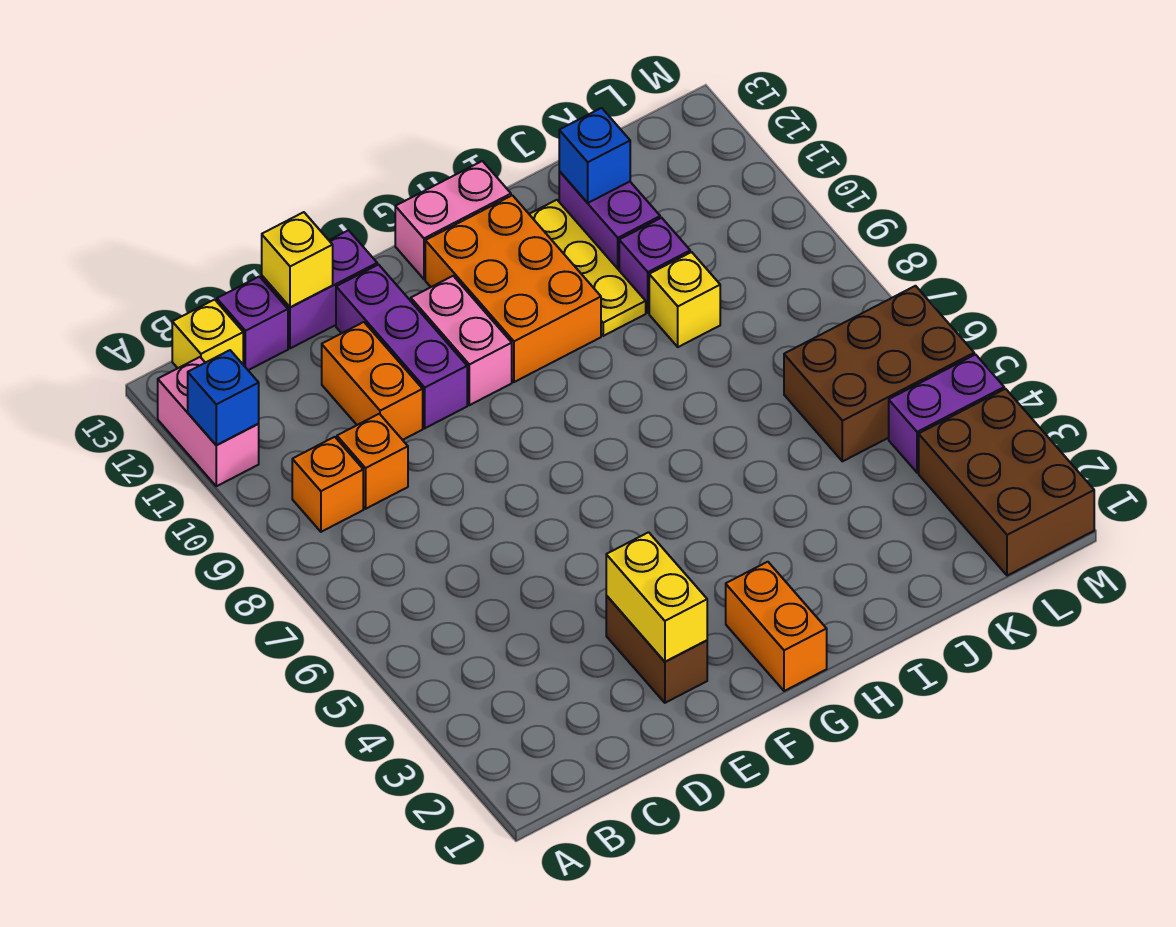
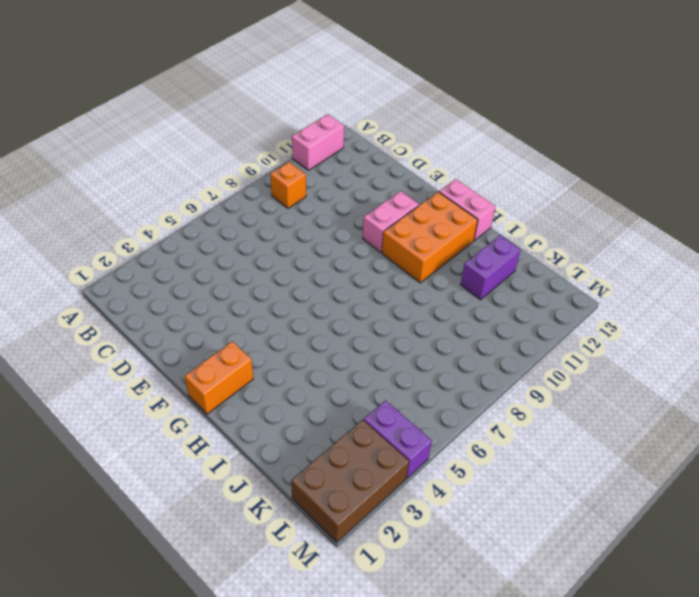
none -> yellow brick B13 level 1
none -> orange brick C9 level 1
none -> purple brick C13 level 1

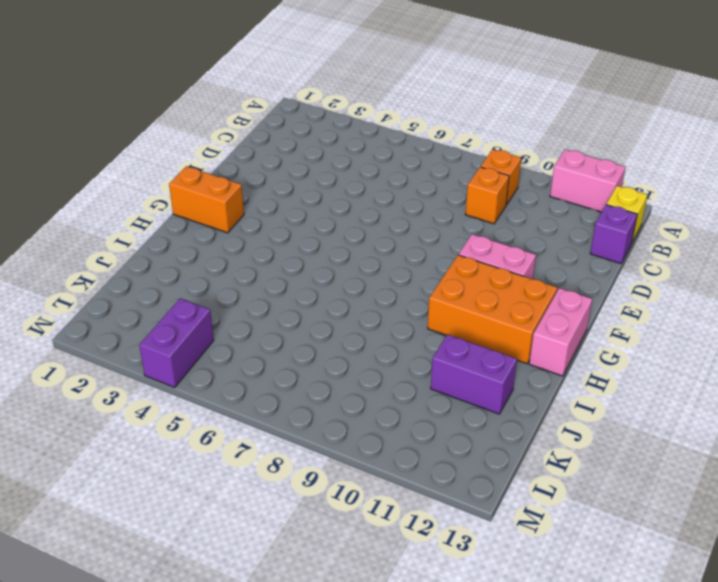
none -> orange brick D10:D11 level 1
none -> purple brick D13:E13 level 1
none -> brown brick E2:E3 level 1

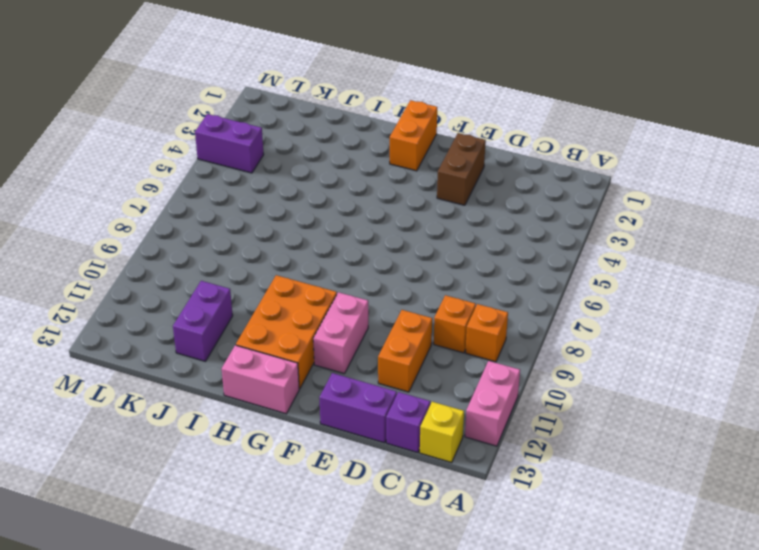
none -> purple brick E10:E12 level 1
none -> yellow plate I10:I12 level 1
none -> yellow brick J9 level 1

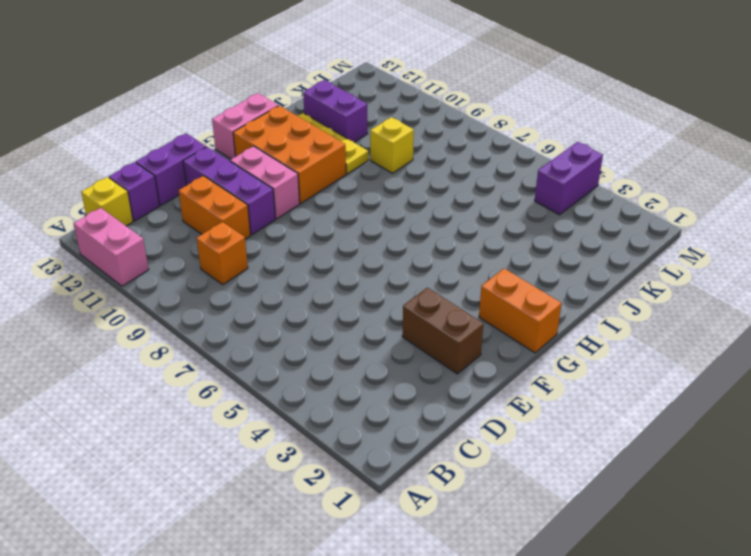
none -> orange brick B9 level 1
none -> purple brick J10 level 1
none -> brown brick K5:M6 level 1

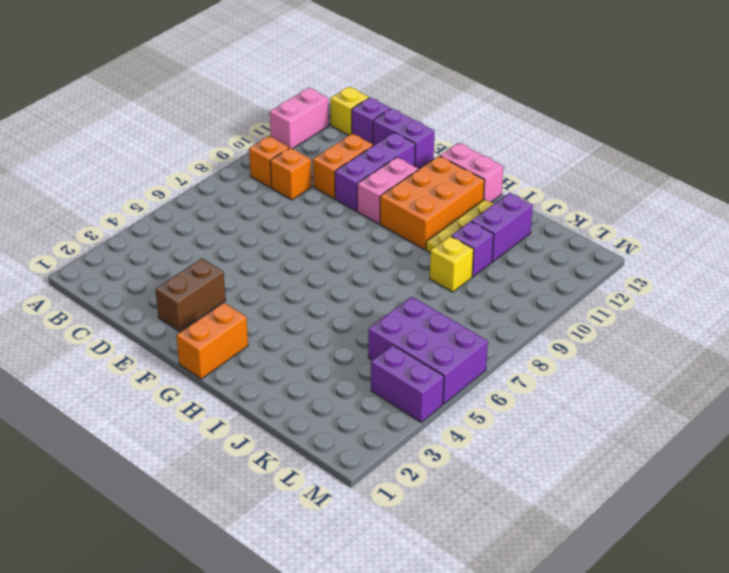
purple brick K5:M6 level 1 -> brown brick K5:M6 level 1
none -> brown brick L1:M3 level 1
none -> blue brick A11 level 2
none -> yellow brick D13 level 2

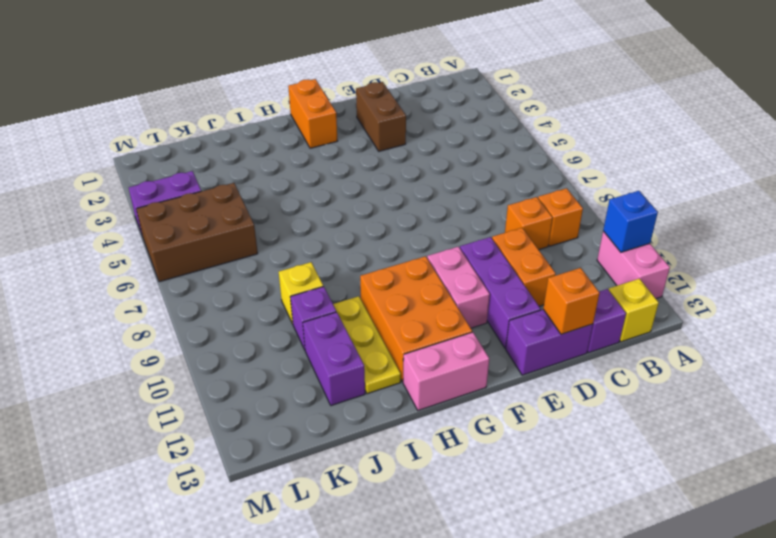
orange brick D13 level 2 -> yellow brick D13 level 2
none -> brown brick L1:M3 level 1
none -> yellow brick E2:E3 level 2
none -> blue brick J12 level 2

